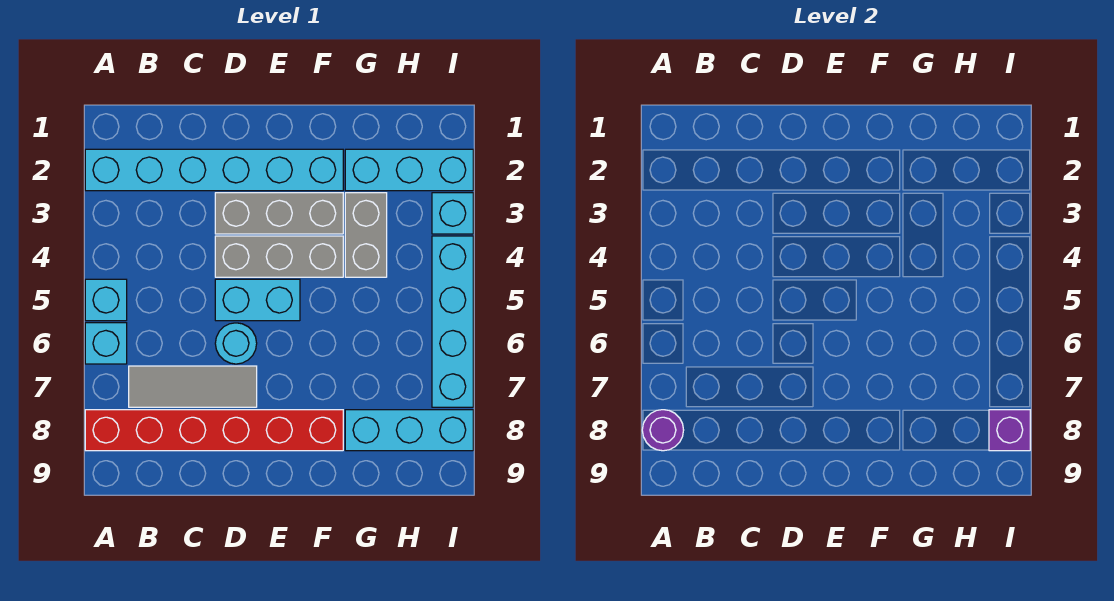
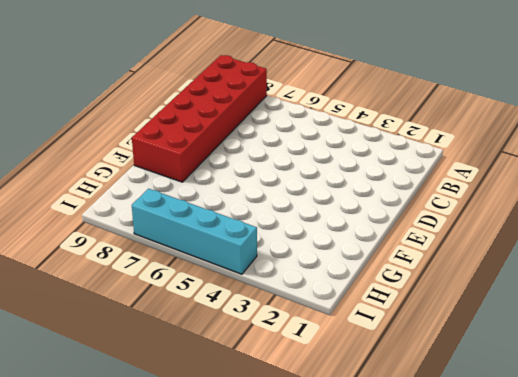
red brick A8:F9 level 1 -> red brick A8:F8 level 1
none -> cyan brick A2:F2 level 1
none -> cyan brick A5 level 1
none -> cyan brick A6 level 1

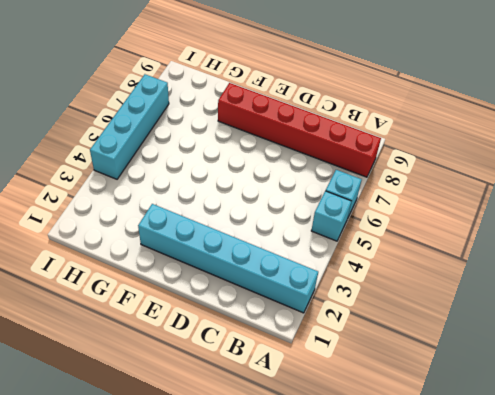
none -> grey tile B7:D7 level 1
none -> grey brick D3:F3 level 1
none -> grey brick D4:F4 level 1

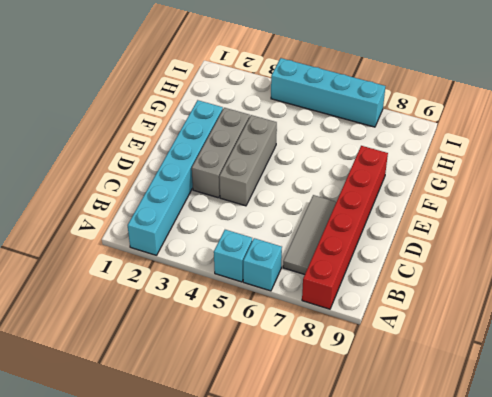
none -> cyan brick D5:E5 level 1
none -> cyan round brick D6 level 1
none -> cyan brick G2:I2 level 1

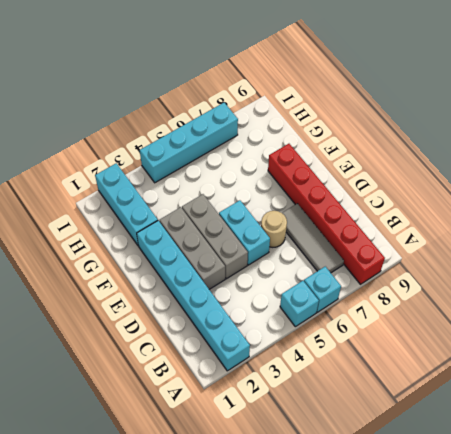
tan round brick D6 level 1 -> cyan round brick D6 level 1
none -> grey brick G3:G4 level 1
none -> cyan brick G8:I8 level 1
none -> cyan brick I3 level 1

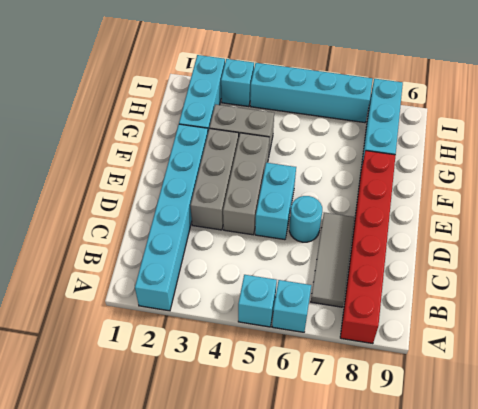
none -> purple round brick A8 level 2
none -> purple brick I8 level 2

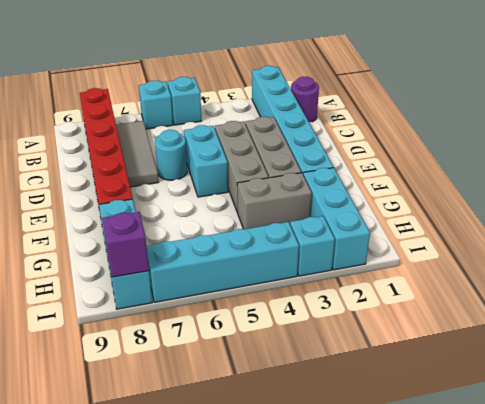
purple round brick B1 level 1 -> purple round brick A8 level 2

